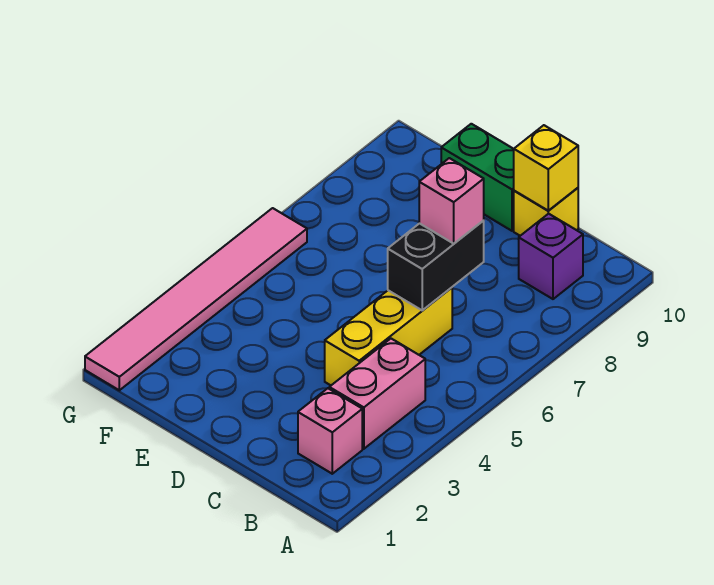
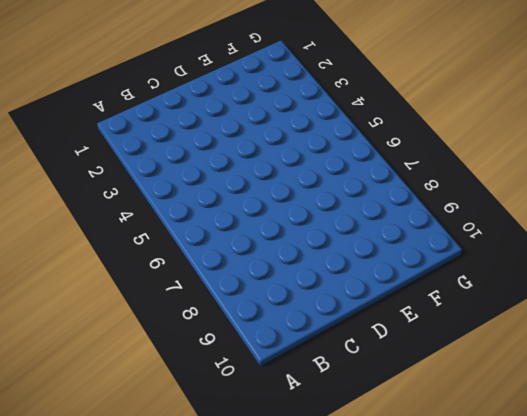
none -> pink brick B2 level 1
none -> pink brick B3:B4 level 1

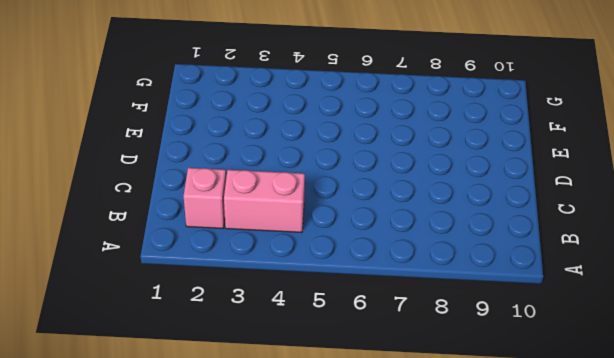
none -> purple brick B9 level 1
none -> yellow brick C4:C6 level 1

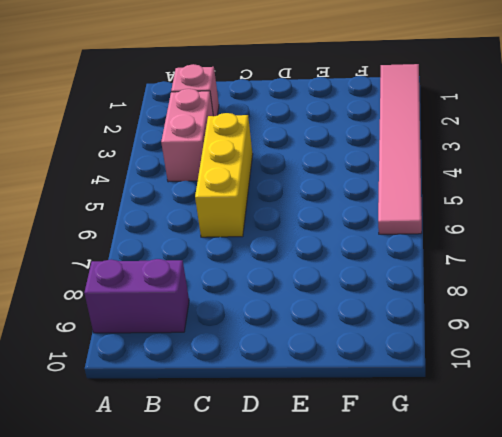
purple brick A9:B9 level 1 -> purple brick B9 level 1
none -> yellow brick C10 level 1
none -> green brick D10:E10 level 1

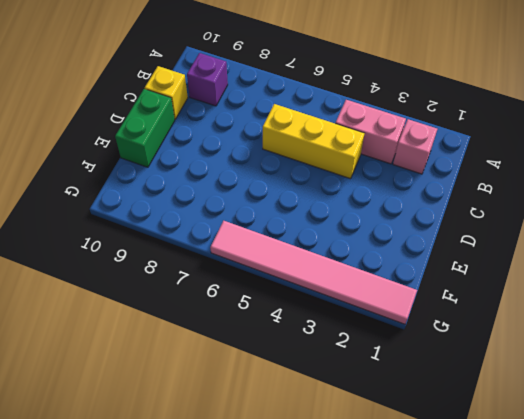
none -> black brick C6:C7 level 2
none -> yellow brick C10 level 2

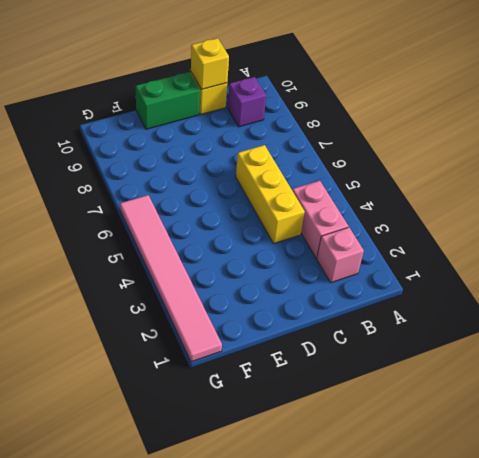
none -> black brick C6:C7 level 2
none -> pink brick C7 level 3

